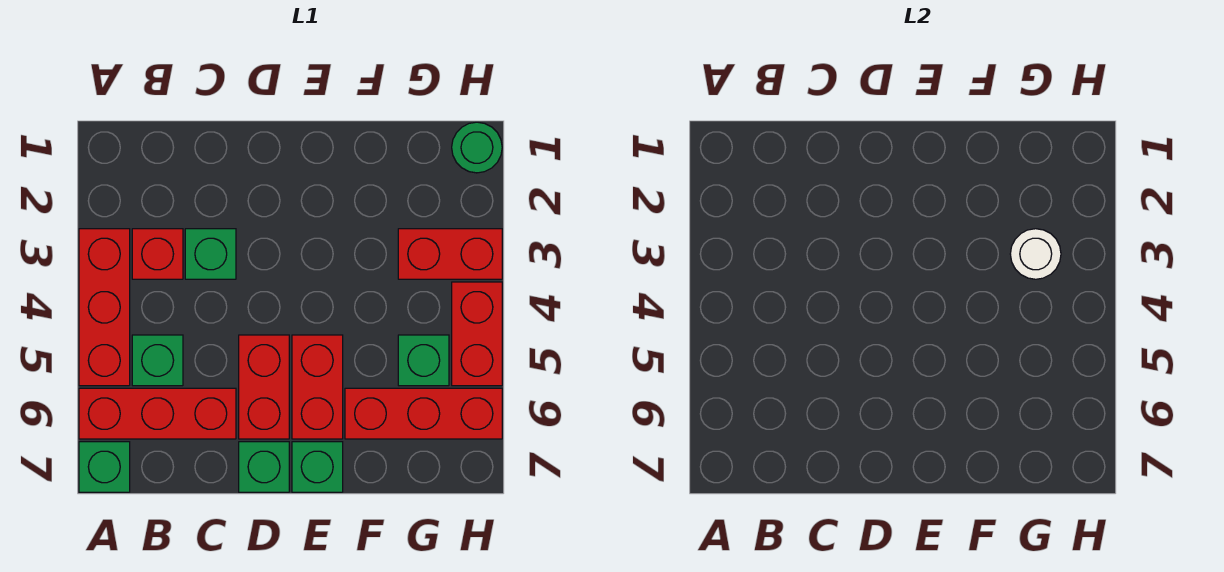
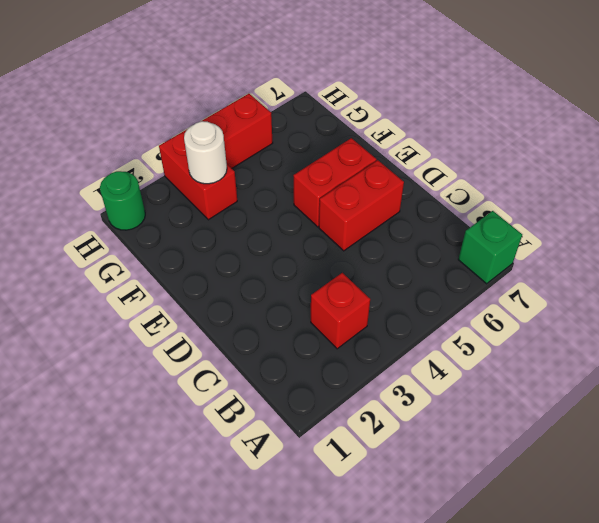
none -> red brick A3:A5 level 1
none -> red brick A6:C6 level 1
none -> green brick B5 level 1

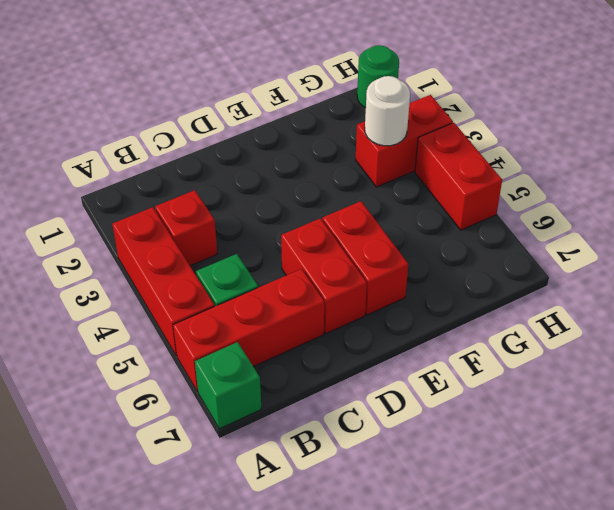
none -> green brick C3 level 1
none -> green brick D7 level 1
none -> green brick E7 level 1

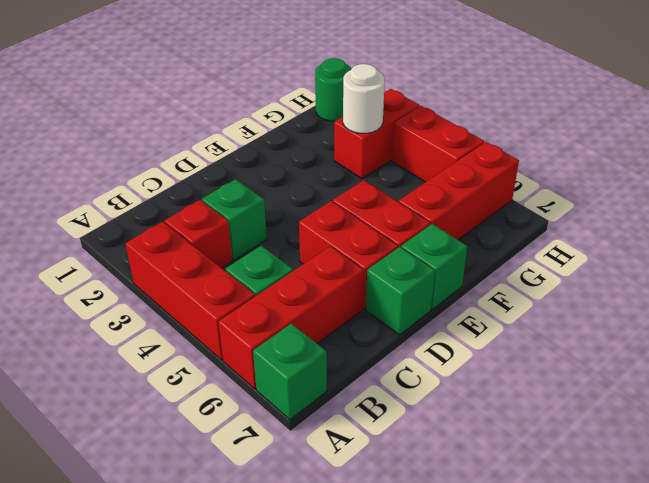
none -> green brick G5 level 1

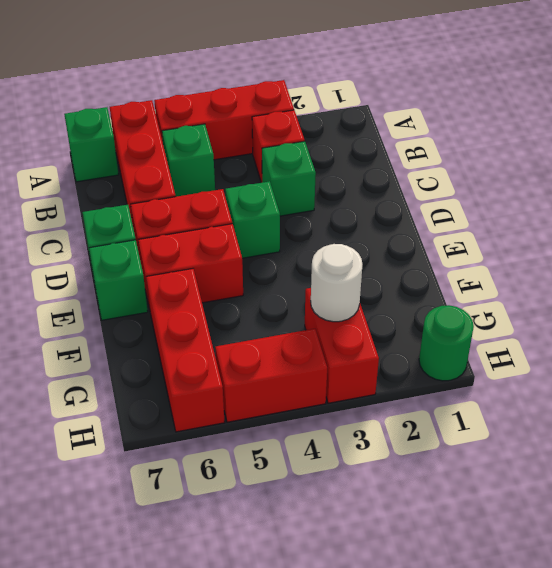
green brick D4 level 1 -> green brick G5 level 1

